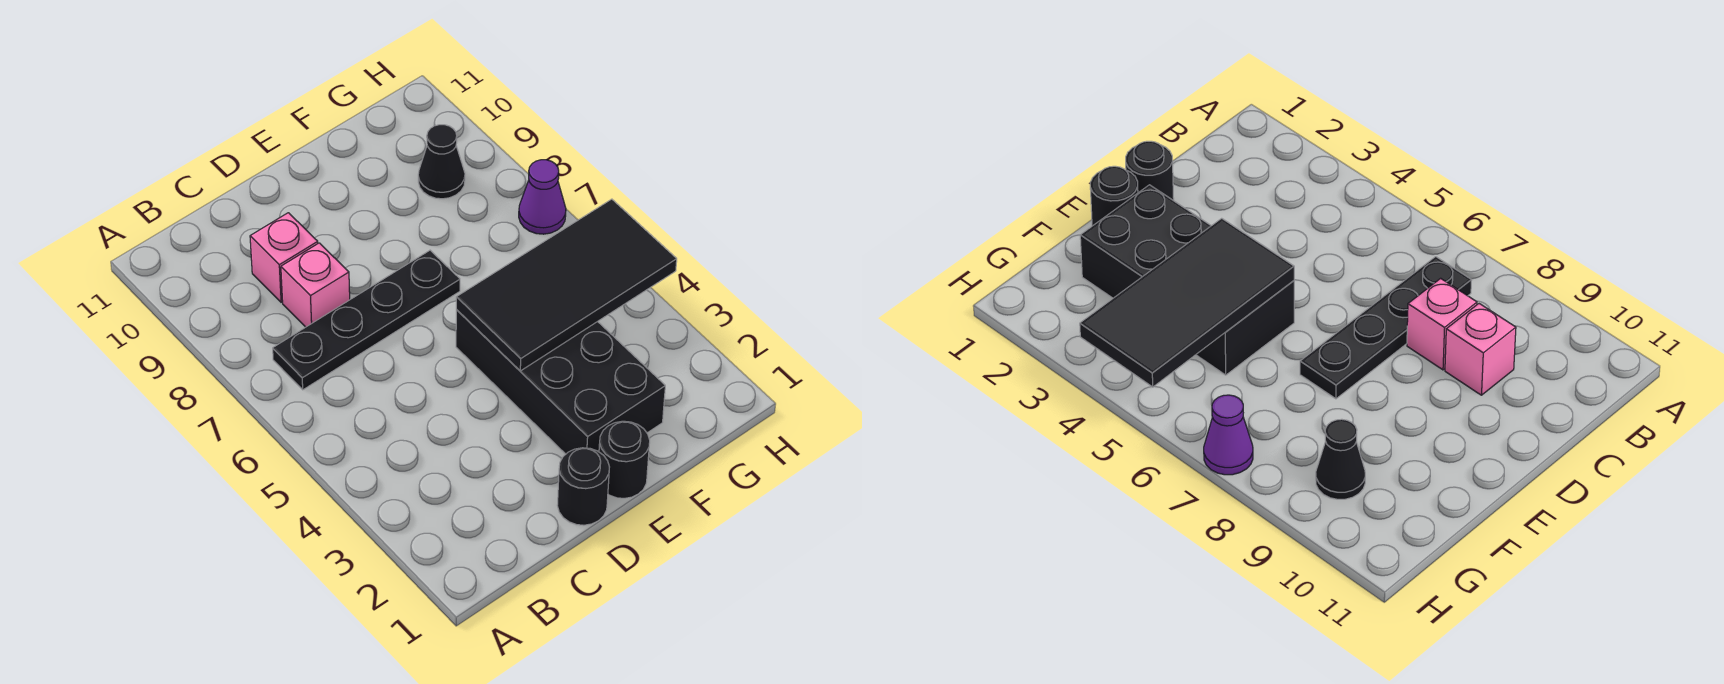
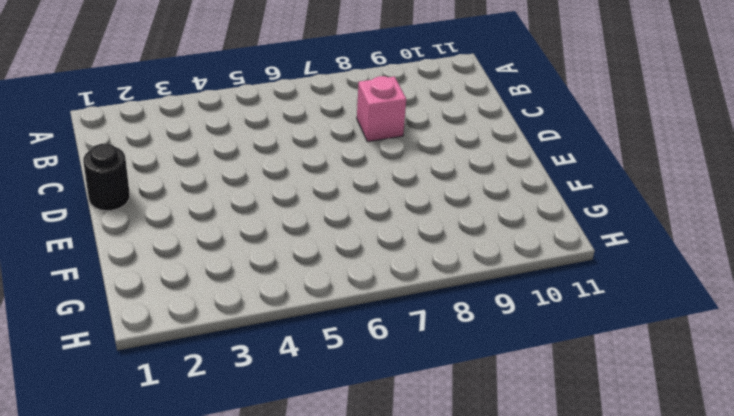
none -> black plate B7:E7 level 1
none -> pink brick C9 level 1

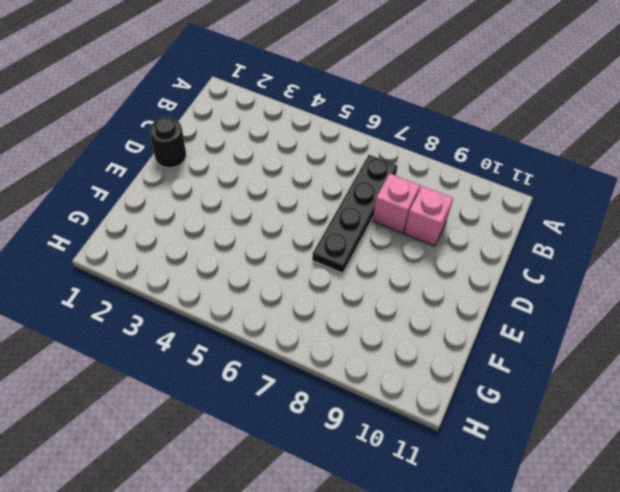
none -> black round brick E1 level 1
none -> black brick E2:F5 level 1

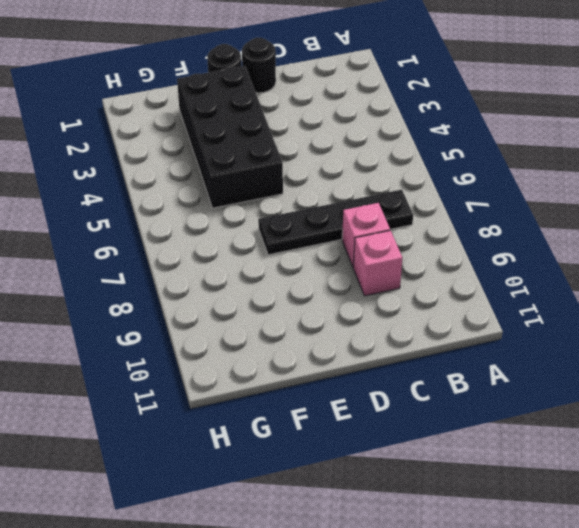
none -> black cone G9 level 1
none -> purple cone H7 level 1

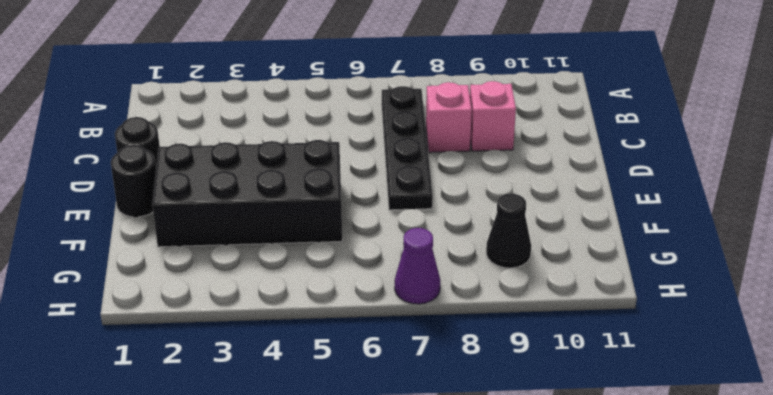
none -> black tile E4:H5 level 2

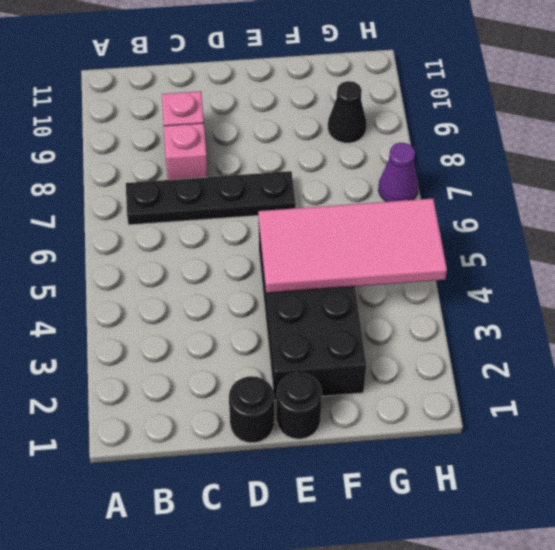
pink tile E4:H5 level 2 -> black tile E4:H5 level 2

